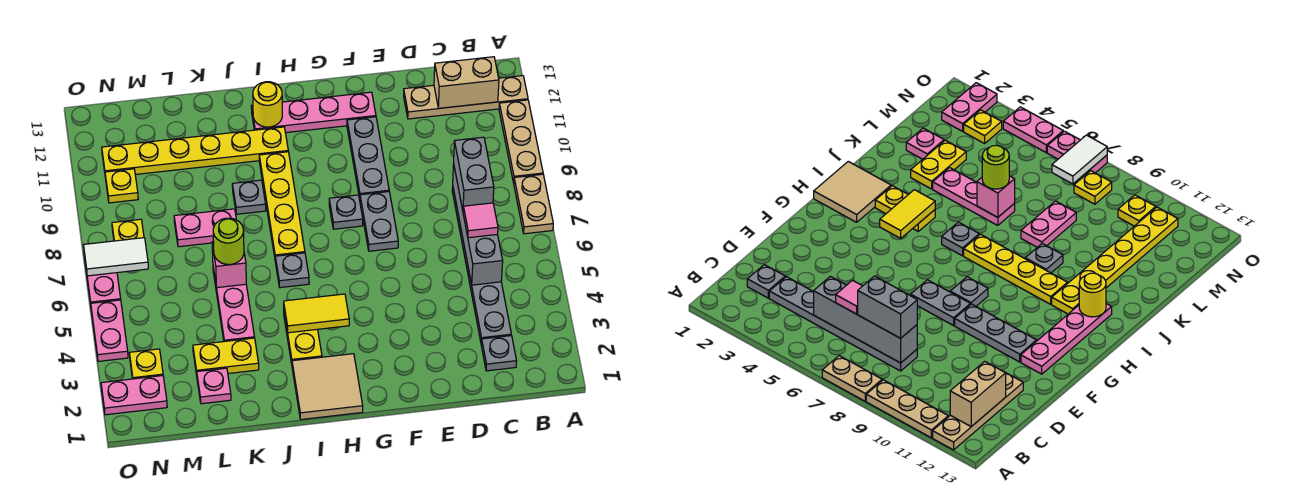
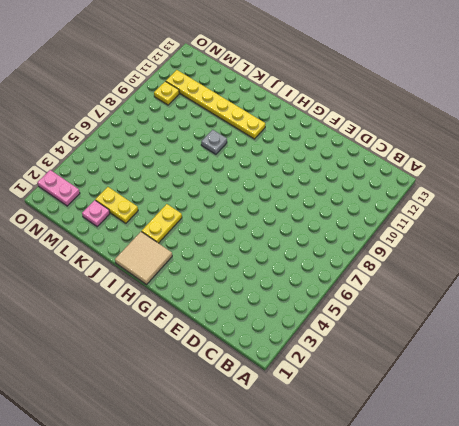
none -> tan plate A7:A8 level 1
none -> tan plate A9:A11 level 1
none -> tan plate A12:D12 level 1
none -> grey plate C2 level 1

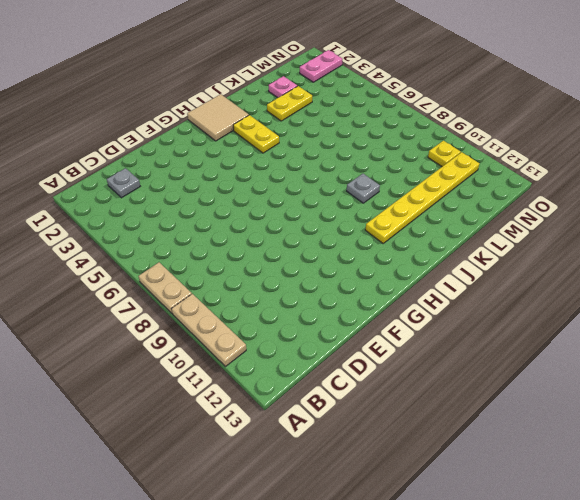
none -> tan plate A12:D12 level 1
none -> grey plate C3:C8 level 1
none -> grey plate F7:F8 level 1
none -> grey plate F9:F11 level 1

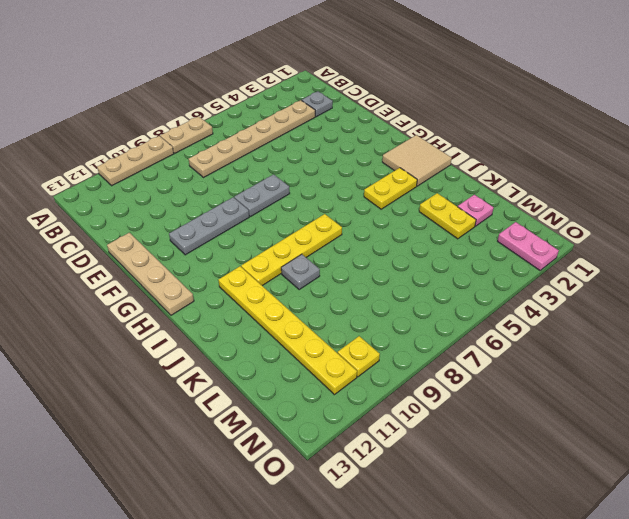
tan plate C3:C8 level 1 -> grey plate C3:C8 level 1
tan plate E13:H13 level 1 -> tan plate A12:D12 level 1
none -> pink plate F12:I12 level 1
none -> grey plate G8 level 1
none -> grey plate I6 level 1
none -> pink plate K4:K6 level 1

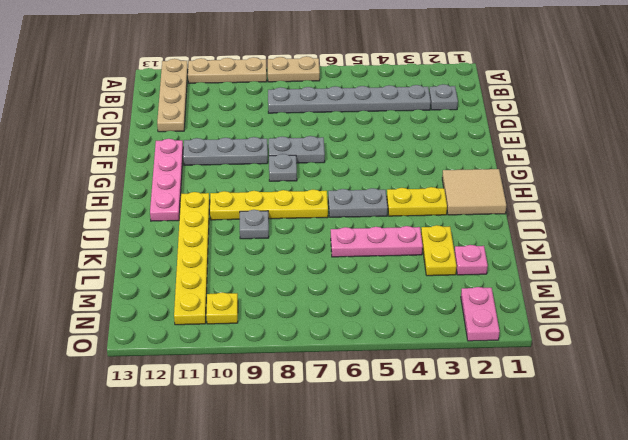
grey plate I5:I6 level 1 -> grey plate I6 level 1
none -> pink plate K8:L8 level 1
none -> yellow plate N3 level 1
none -> yellow plate N8 level 1
none -> pink plate O4:O5 level 1

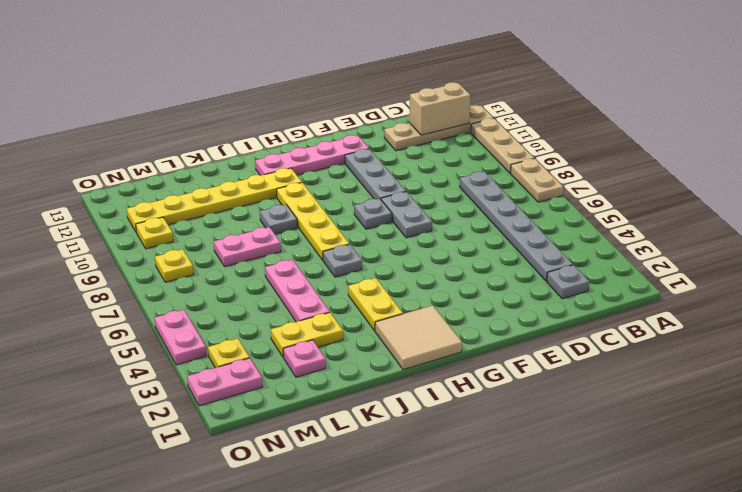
none -> pink plate O6:O7 level 1
none -> grey brick C5:C8 level 2
none -> yellow tile H4:I4 level 2
none -> yellow round brick I12 level 2

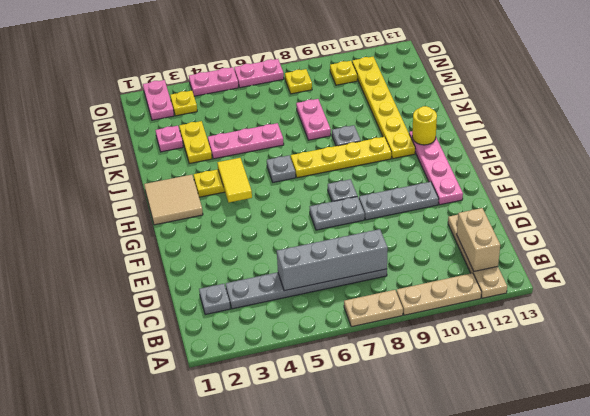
none -> pink brick K6 level 2
none -> white tile N7:O7 level 2
none -> pink tile C6 level 3
none -> grey brick C7:C8 level 3

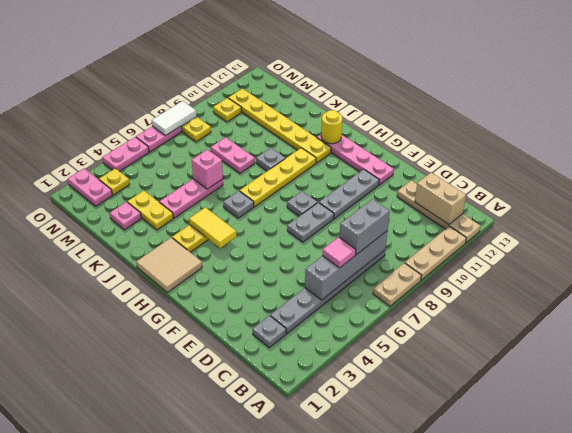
white tile O7:O8 level 2 -> white tile N7:O7 level 2
none -> lime round brick K6 level 3

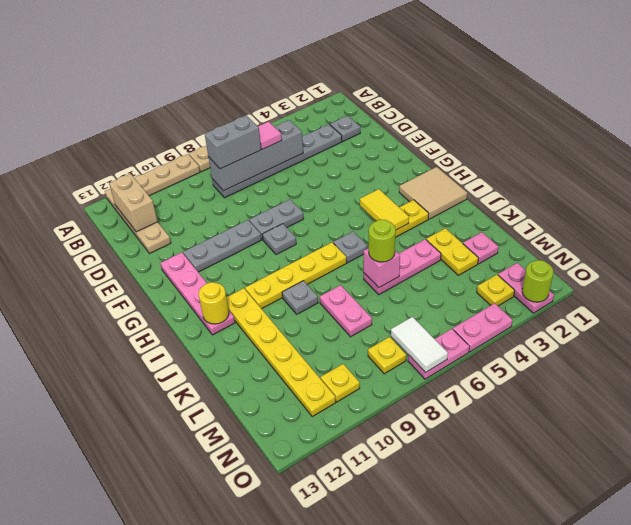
lime round brick O2 level 2 -> none

